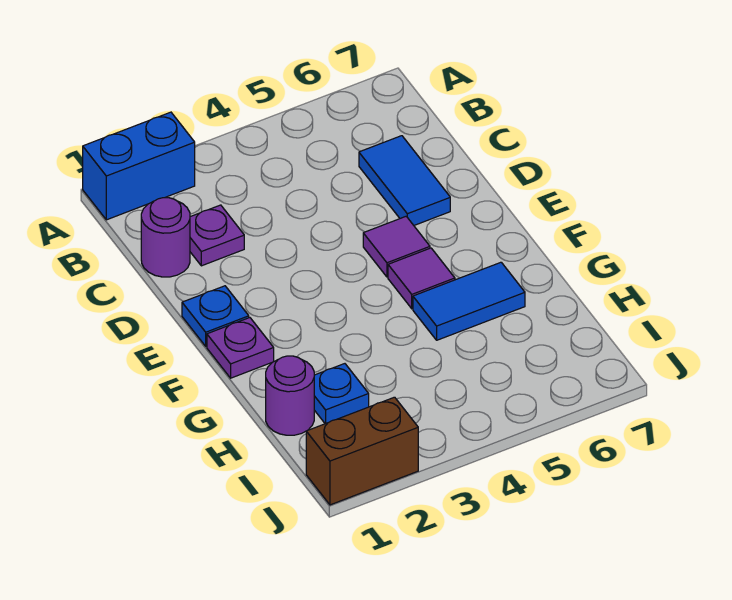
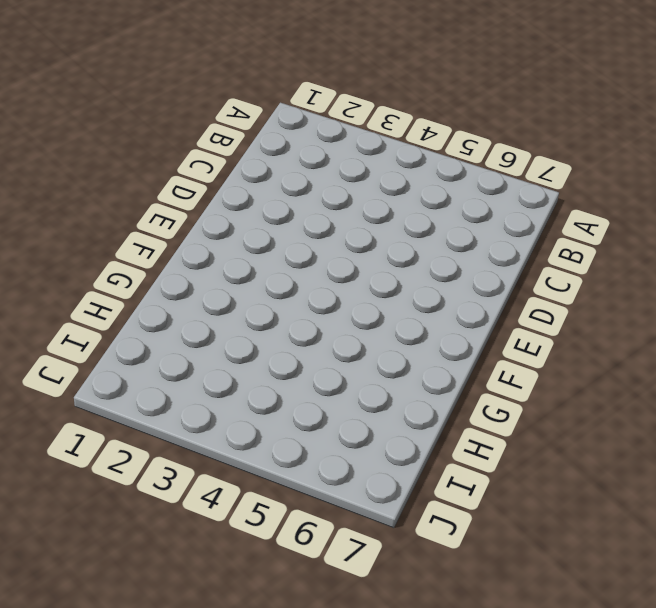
none -> blue brick A1:A2 level 1
none -> purple round brick C1 level 1
none -> purple plate C2 level 1

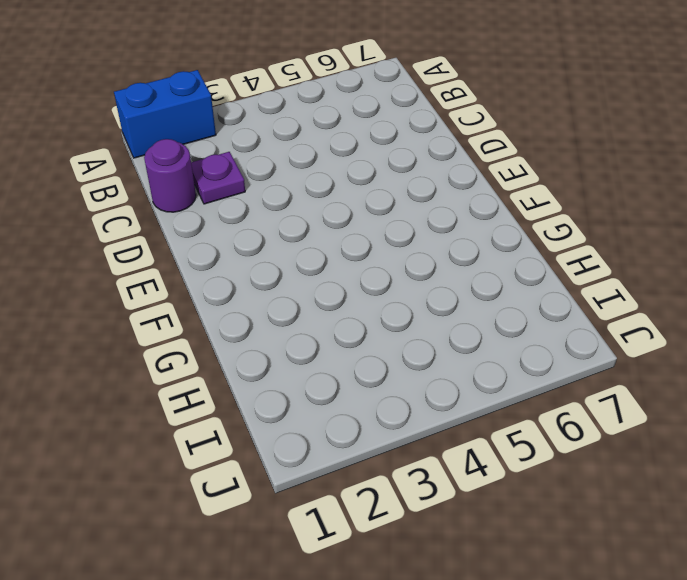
none -> blue tile C6:D6 level 1
none -> blue plate E1 level 1
none -> purple tile E5 level 1

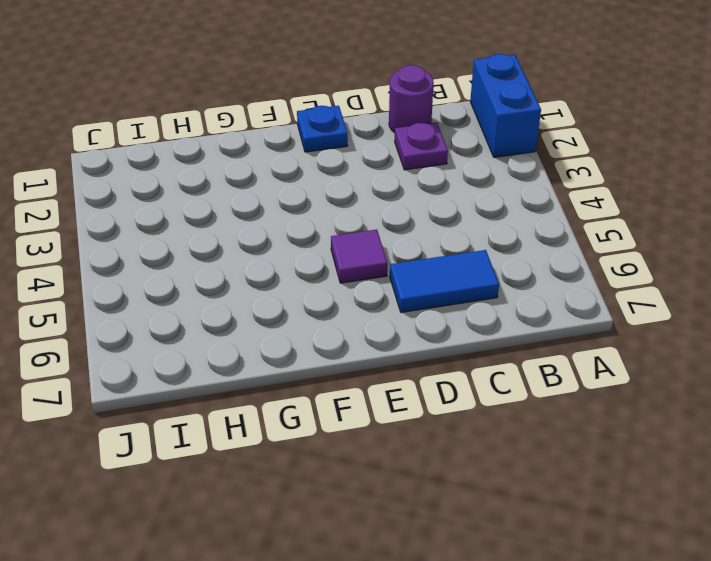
none -> purple plate F1 level 1
none -> purple tile F5 level 1
none -> blue tile G5:G6 level 1

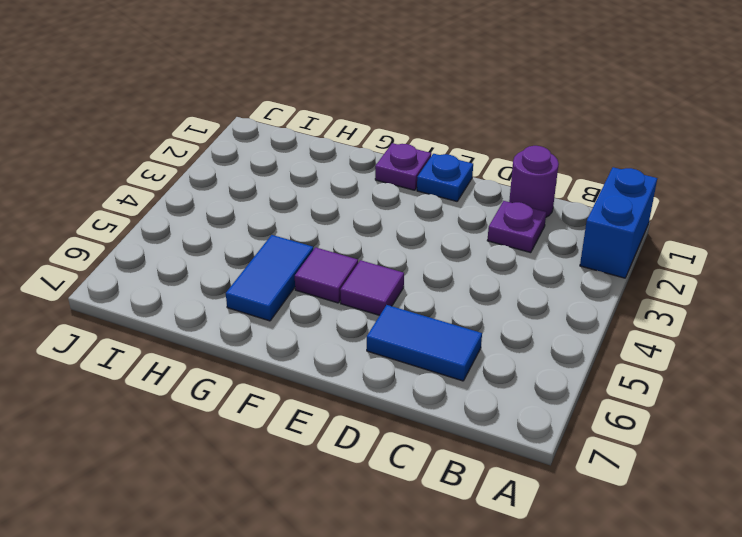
none -> purple round brick H1 level 1
none -> blue plate H2 level 1
none -> brown brick J1:J2 level 1

